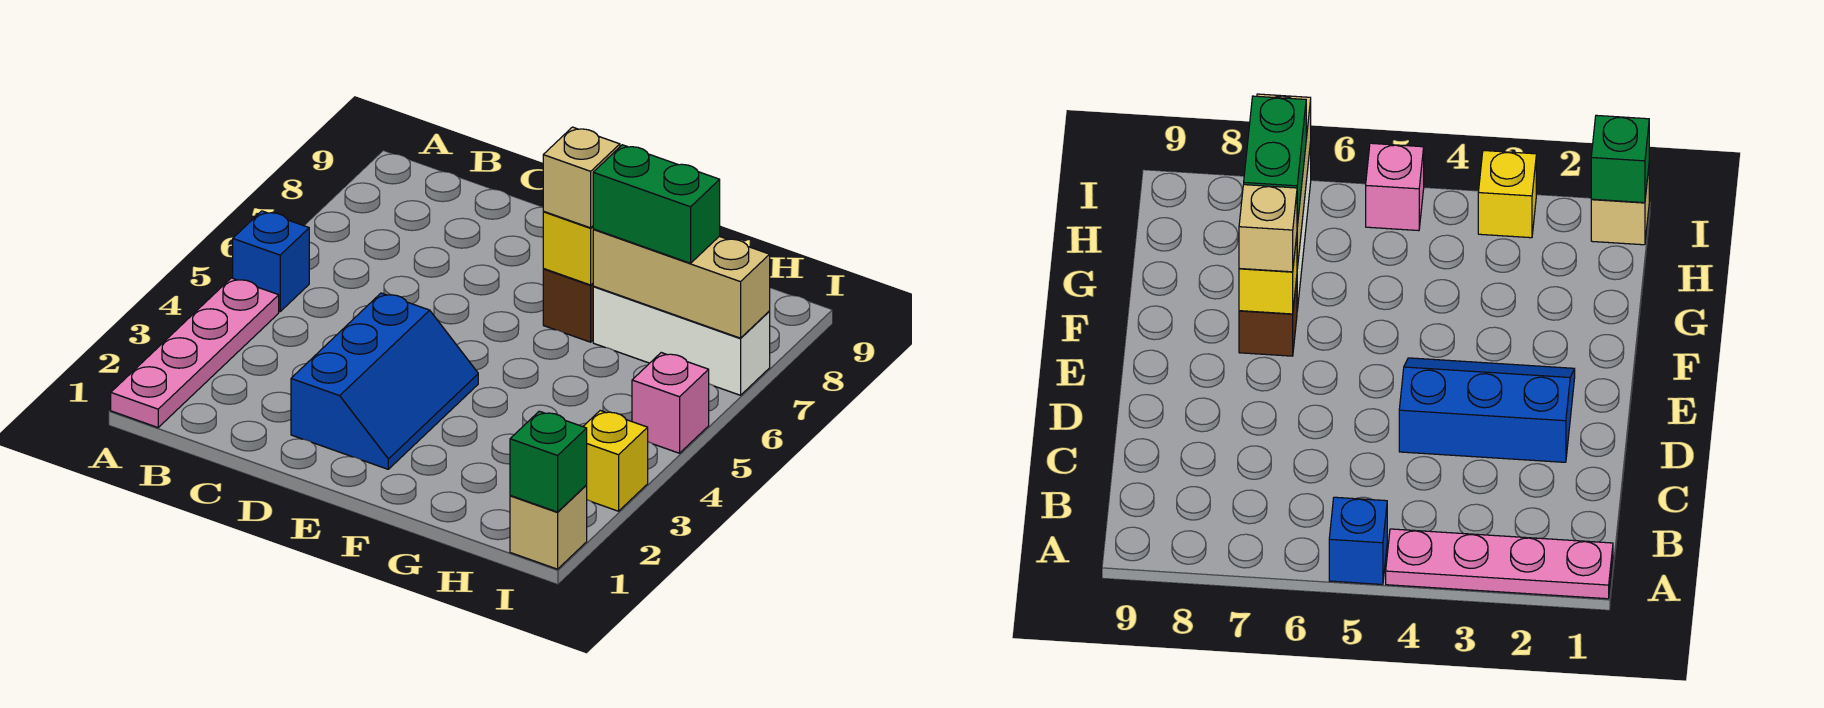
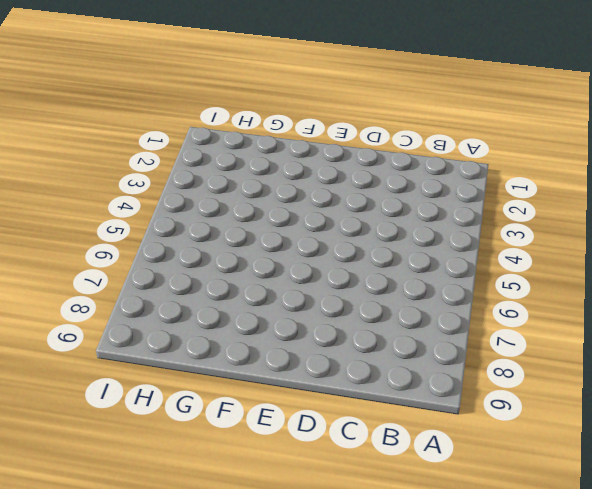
none -> pink plate A1:A4 level 1
none -> blue brick A5 level 1
none -> blue slope D2:E4 level 1 top D

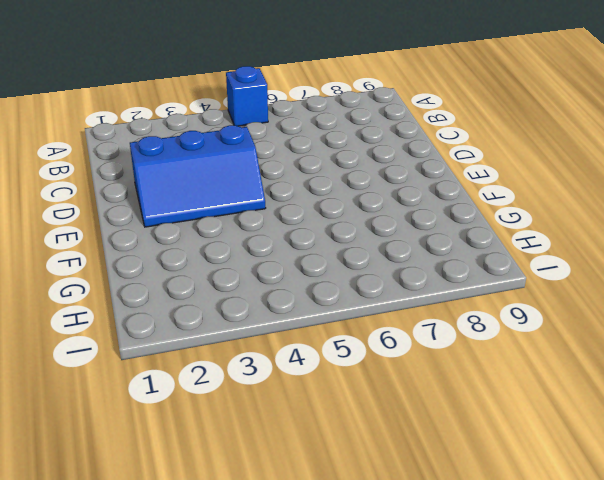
none -> pink plate A1:A4 level 1
none -> brown brick F7 level 1
none -> white brick G7:I7 level 1

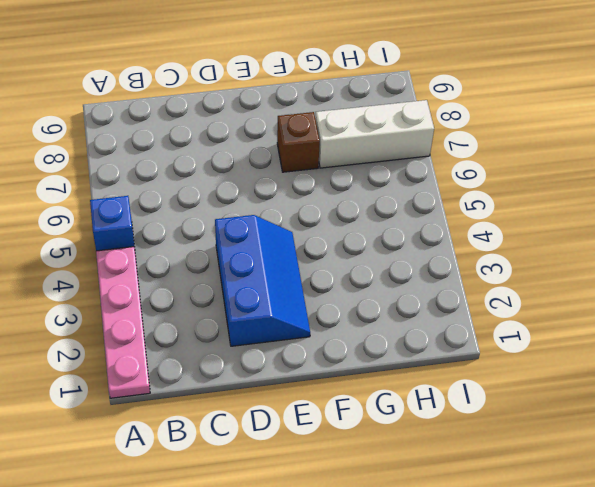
none -> tan brick I1 level 1
none -> yellow brick I3 level 1
none -> pink brick I5 level 1

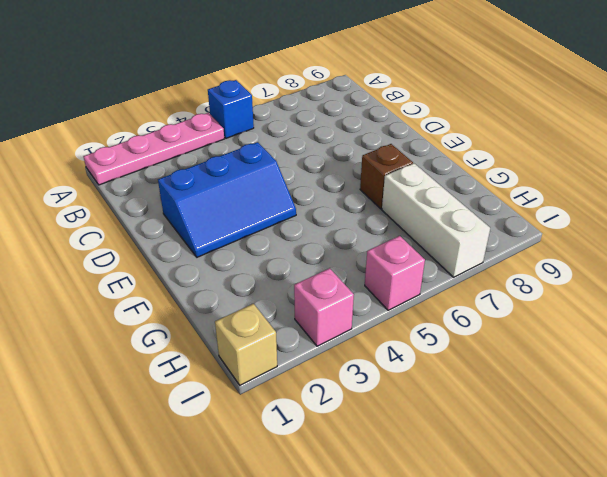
pink brick I3 level 1 -> yellow brick I3 level 1
none -> yellow brick F7 level 2
none -> tan brick G7:I7 level 2
none -> green brick I1 level 2

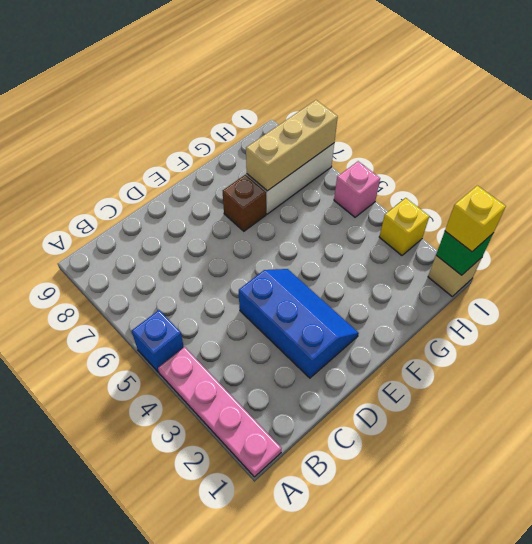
yellow brick I1 level 3 -> yellow brick F7 level 2
none -> tan brick F7 level 3
none -> green brick G7:H7 level 3

